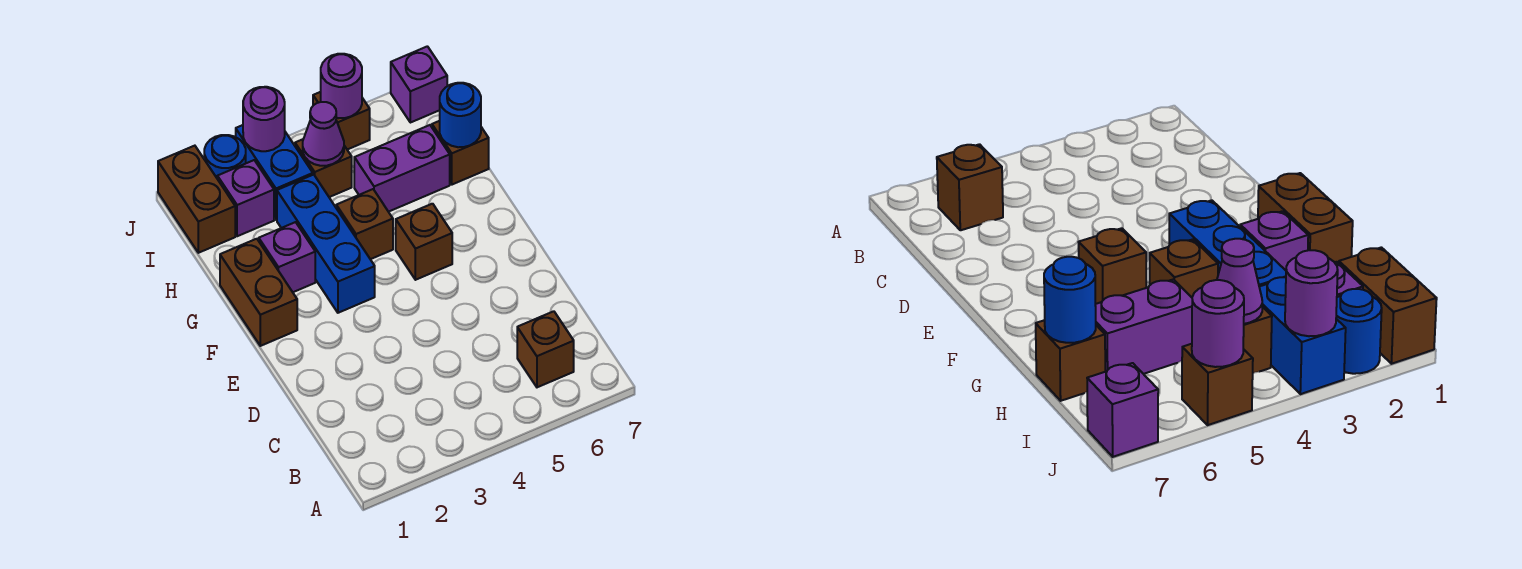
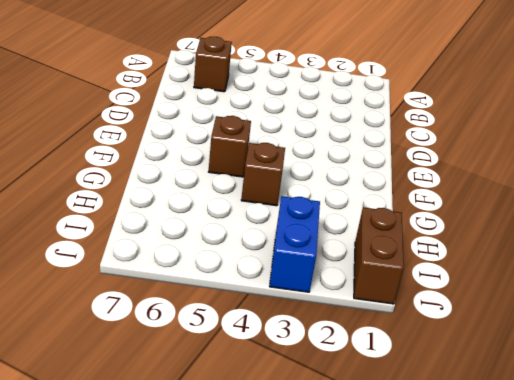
none -> brown brick F1:G1 level 1
none -> blue brick F3:H3 level 1
none -> purple brick G2 level 1

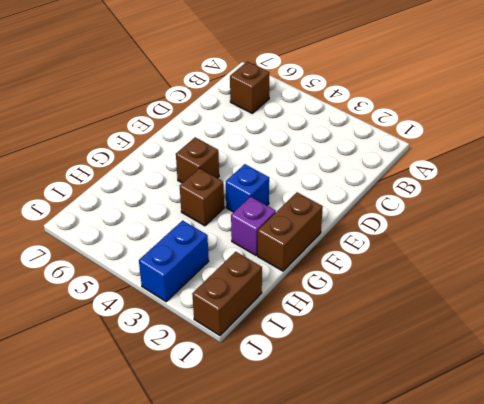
blue brick F3 level 1 -> blue brick F3:H3 level 1
none -> purple brick H5:H6 level 1
none -> brown brick H7 level 1
none -> purple brick I2 level 1

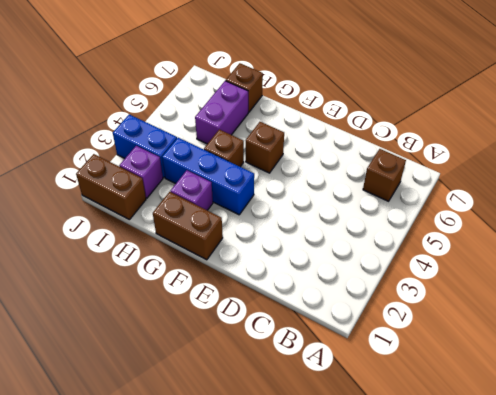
none -> brown brick I4 level 1
none -> blue round brick J2 level 1
none -> brown brick J5 level 1

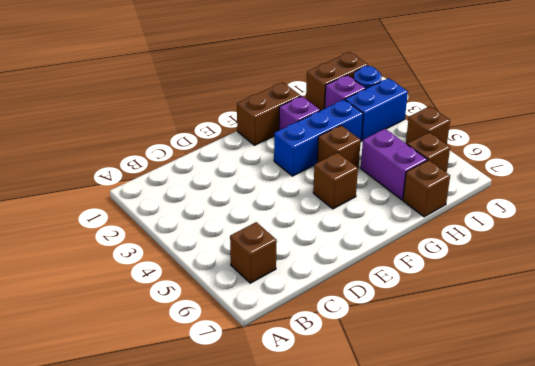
brown brick I6 level 1 -> brown brick I4 level 1
none -> purple brick J7 level 1
none -> blue round brick H7 level 2
none -> purple cone I4 level 2

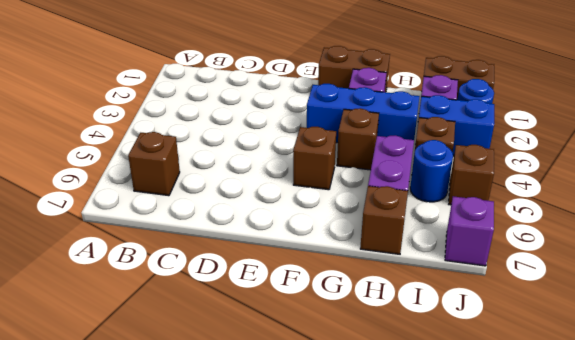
blue round brick I5 level 1 -> blue round brick H7 level 2
none -> purple cone I4 level 2
none -> purple round brick J3 level 2
none -> purple round brick J5 level 2

